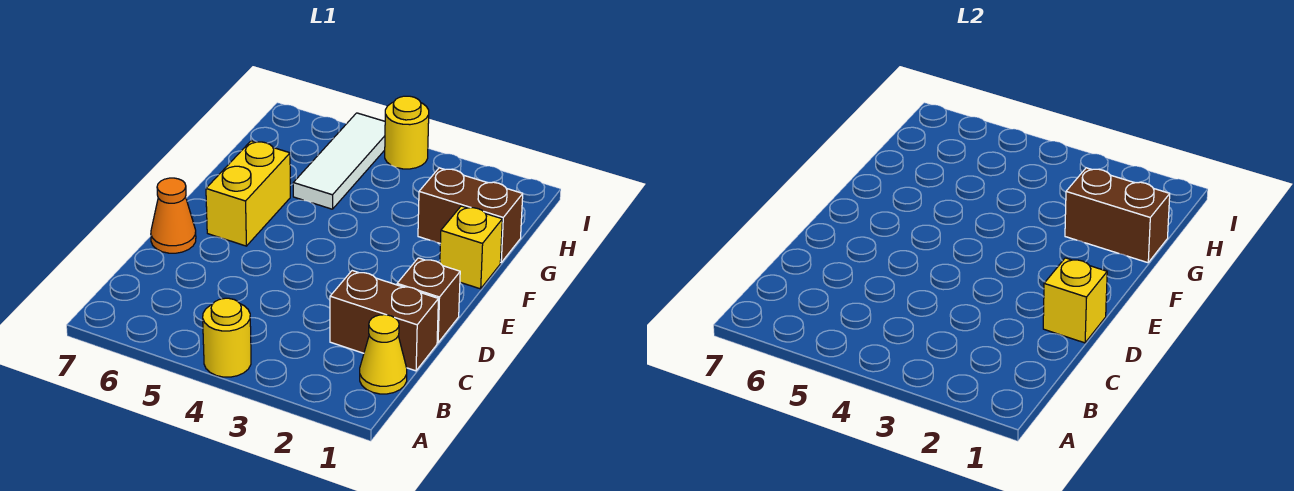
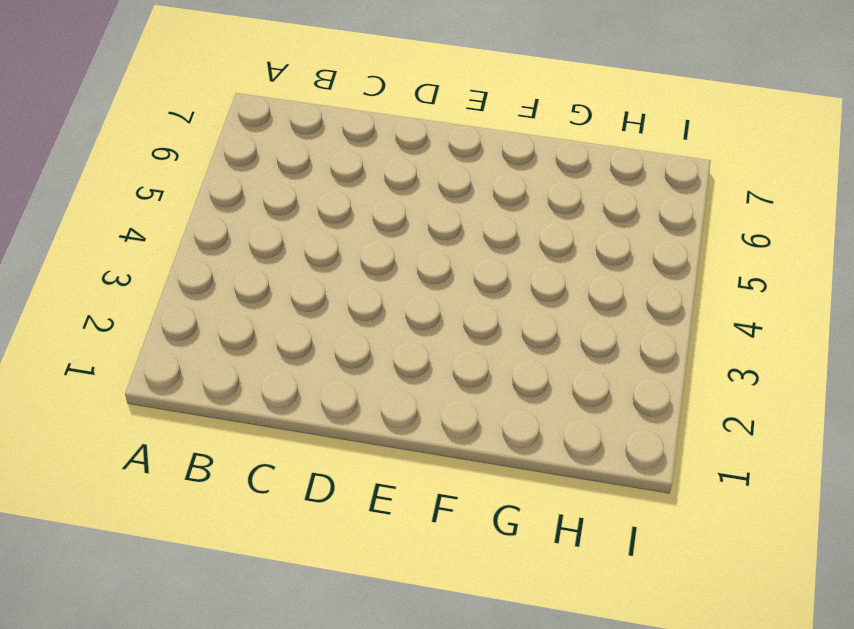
none -> yellow round brick A4 level 1
none -> yellow cone B1 level 1
none -> brown brick C1:C2 level 1

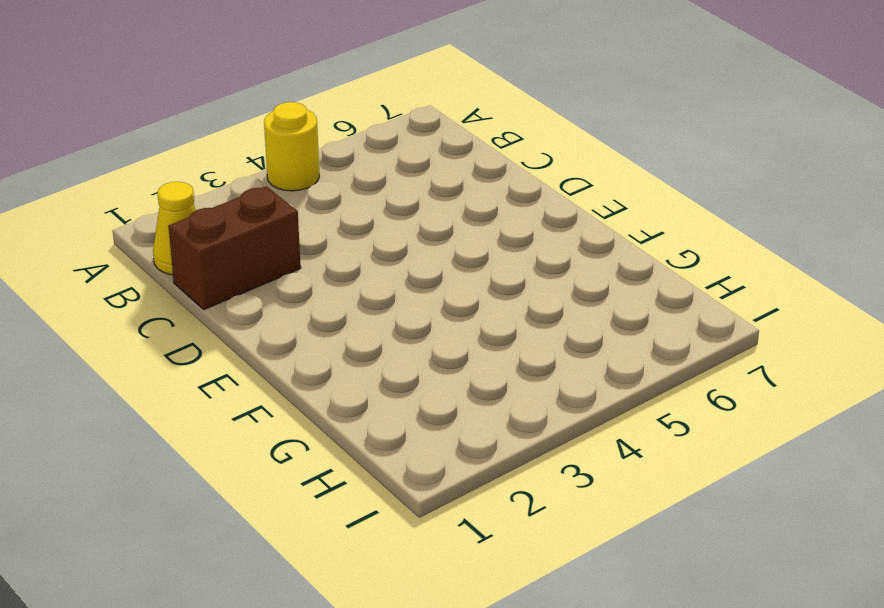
none -> brown brick D1 level 1
none -> orange cone D7 level 1
none -> yellow brick E6:F6 level 1

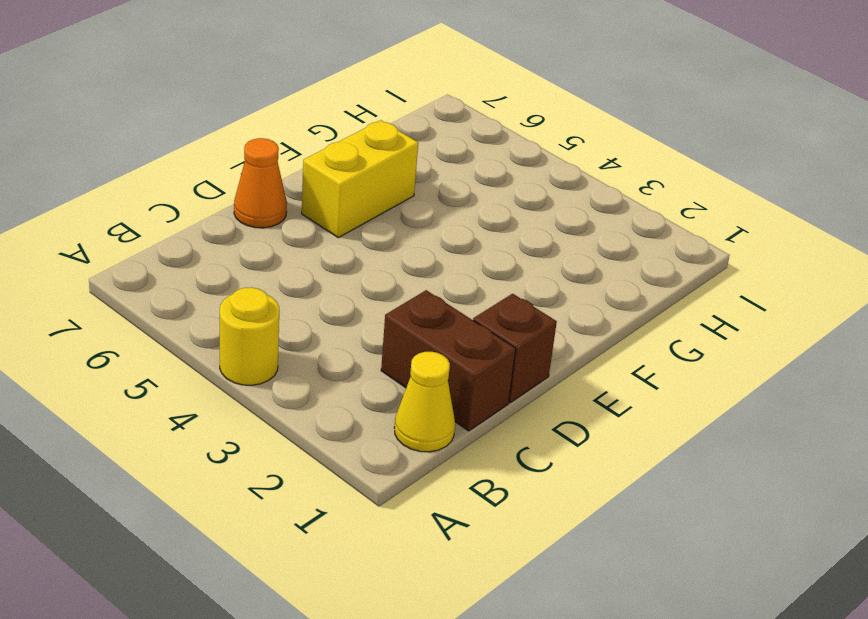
none -> yellow brick F1 level 1
none -> brown brick G1:G2 level 1
none -> white tile G5:I5 level 1

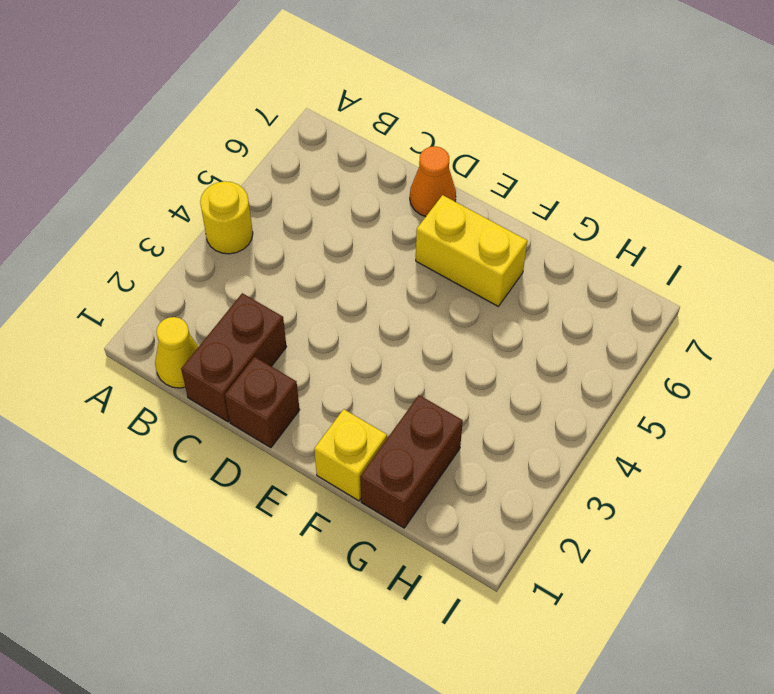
none -> white tile G5:I5 level 1
none -> yellow round brick I4 level 1
none -> yellow brick D1 level 2

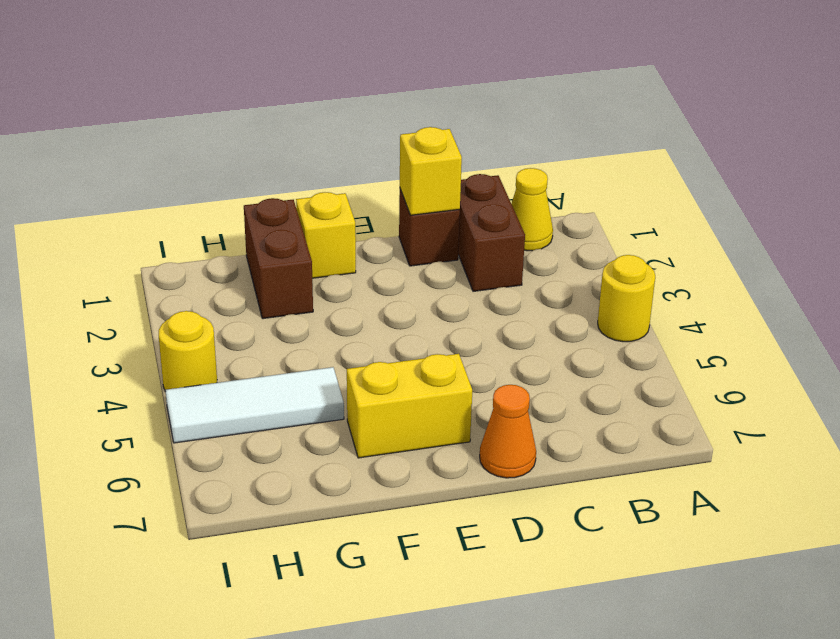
none -> brown brick G1:G2 level 2

